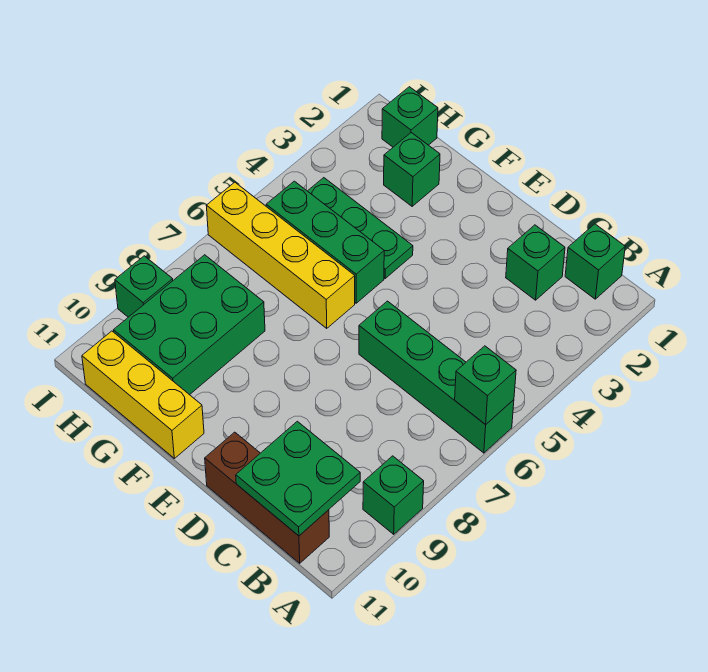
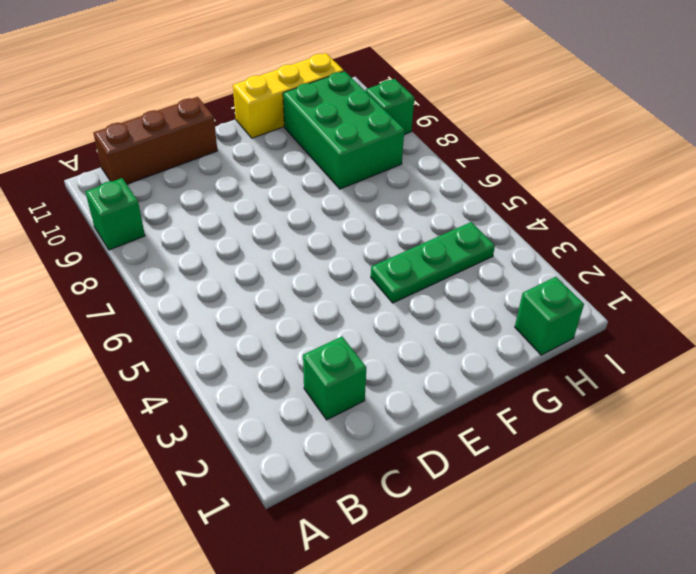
none -> green brick A6:D6 level 1
none -> green brick B1 level 1
none -> green brick F5:H5 level 1

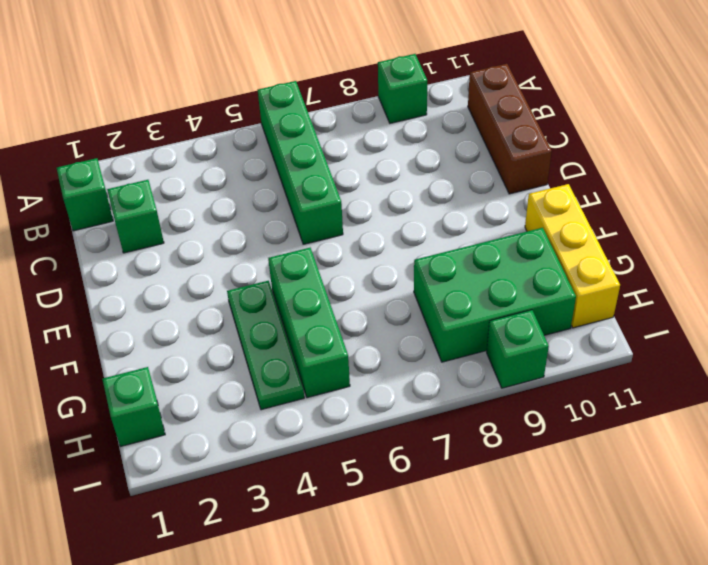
none -> yellow brick F6:I6 level 1
none -> green brick G2 level 1
none -> green brick A6 level 2

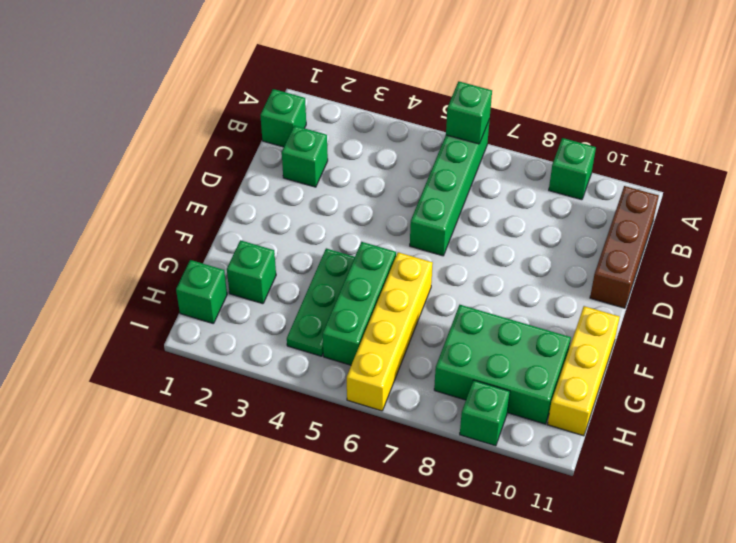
none -> green plate B10:C11 level 2

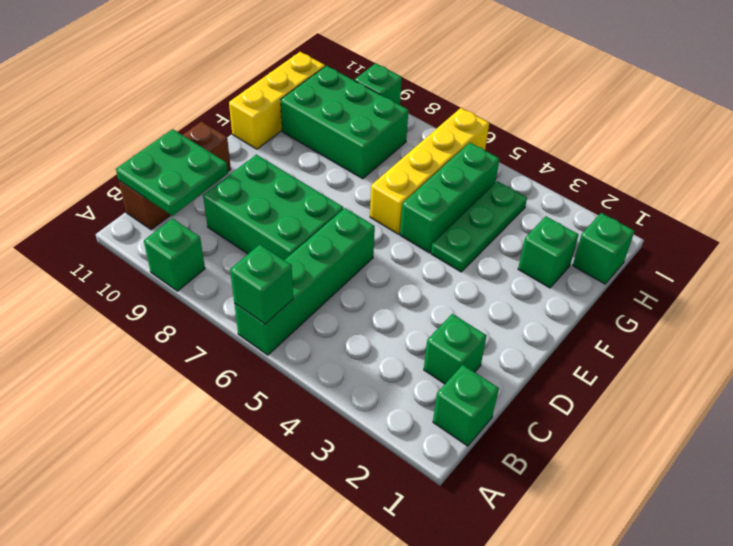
green brick C7:D9 level 1 -> none

